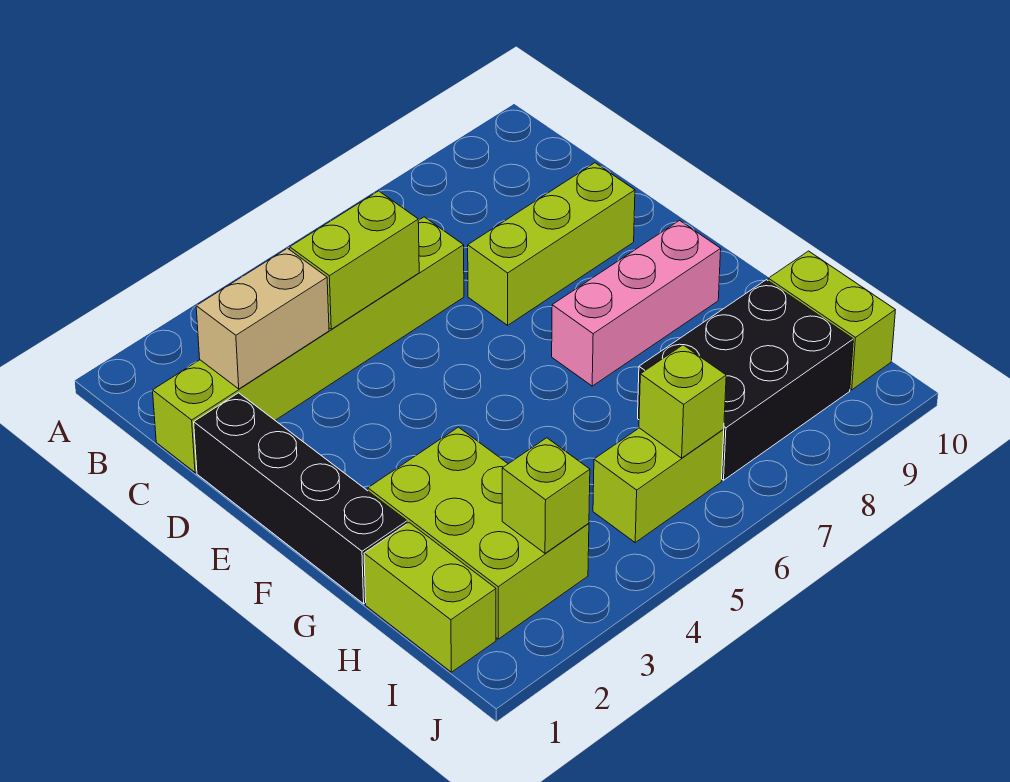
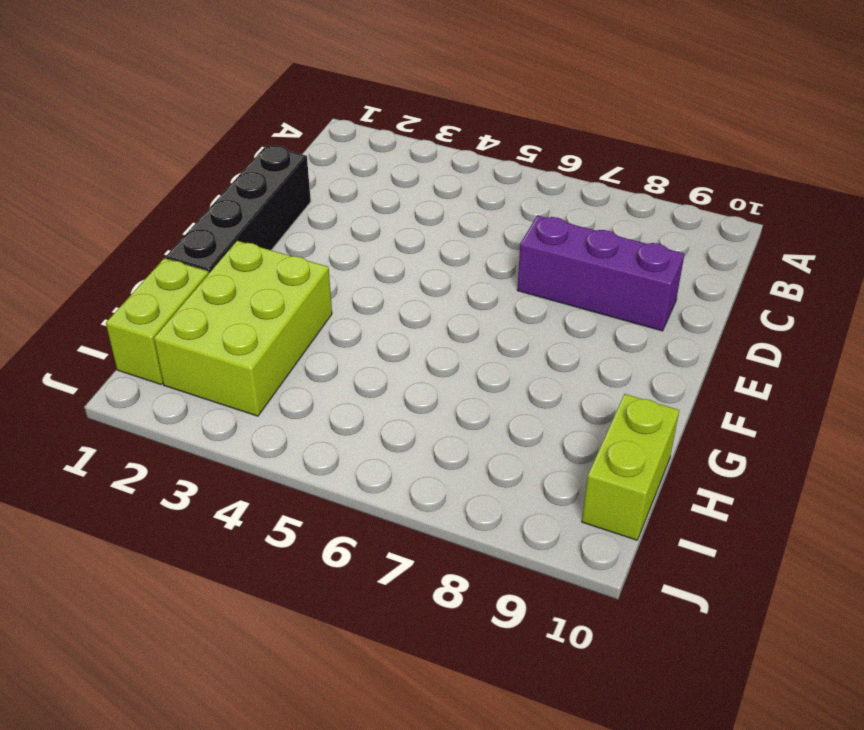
purple brick D7:D9 level 1 -> lime brick D7:D9 level 1
none -> lime brick C1:C6 level 1
none -> pink brick F7:F9 level 1
none -> black brick H7:I9 level 1

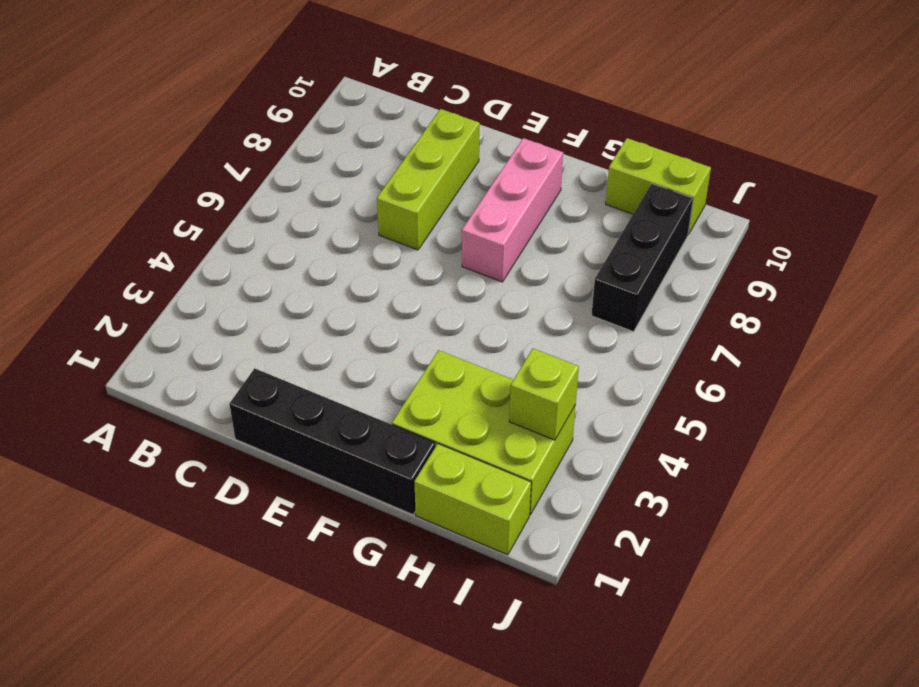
black brick I7:I9 level 1 -> black brick H7:I9 level 1
none -> lime brick C1:C6 level 1
none -> lime brick I5:I6 level 1
none -> tan brick C2:C3 level 2

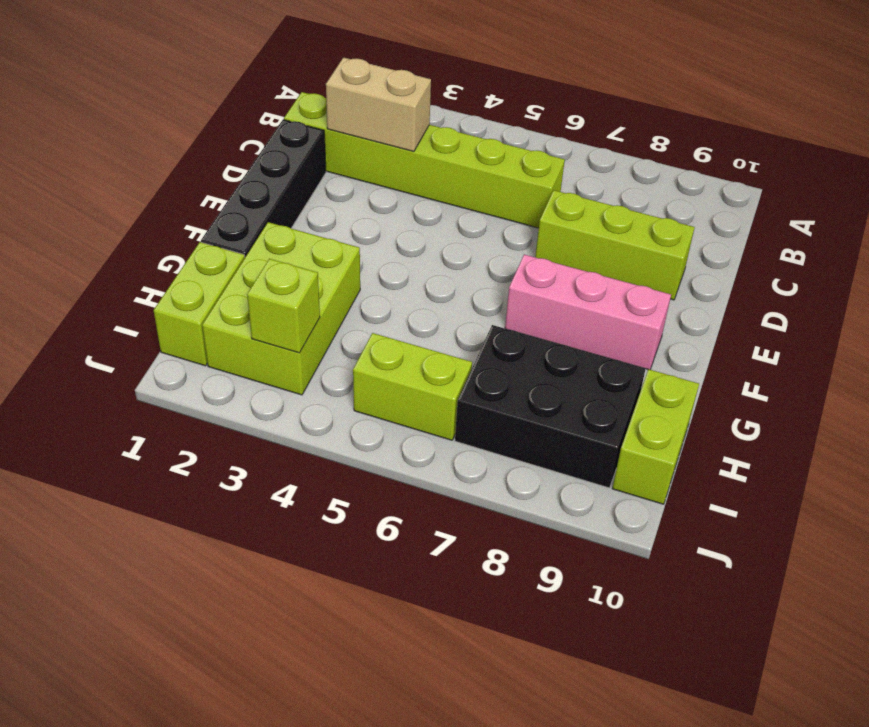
none -> lime brick C4:C5 level 2
none -> lime brick I6 level 2

